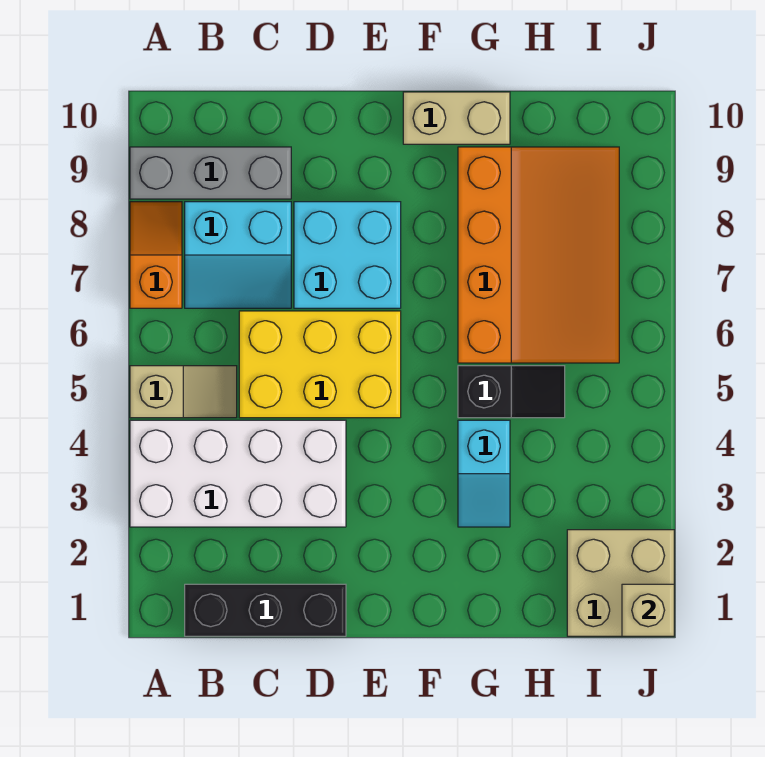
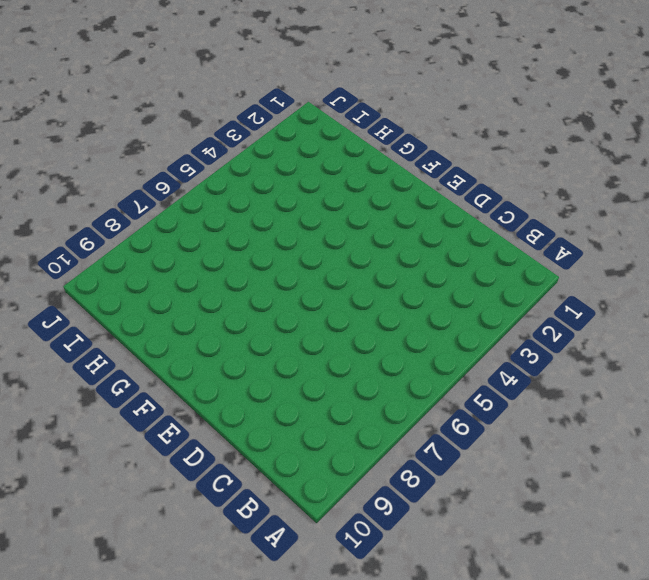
none -> white brick A3:D4 level 1
none -> tan slope A5:B5 level 1 top A
none -> orange slope A7:A8 level 1 top 7

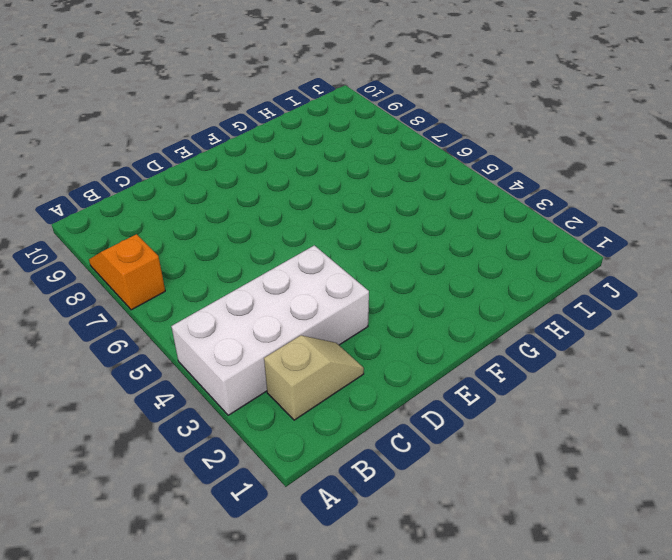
tan slope B2:C2 level 1 top B -> tan slope A5:B5 level 1 top A
none -> grey brick A9:C9 level 1
none -> black brick B1:D1 level 1
none -> cyan slope B7:C8 level 1 top 8

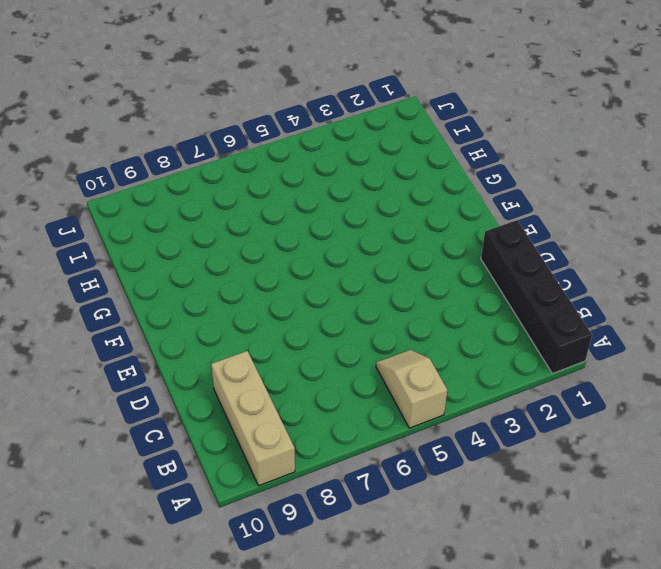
black brick A1:D1 level 1 -> black brick B1:D1 level 1
tan brick A9:C9 level 1 -> grey brick A9:C9 level 1
none -> white brick A3:D4 level 1
none -> orange slope A7:A8 level 1 top 7
none -> cyan slope B7:C8 level 1 top 8

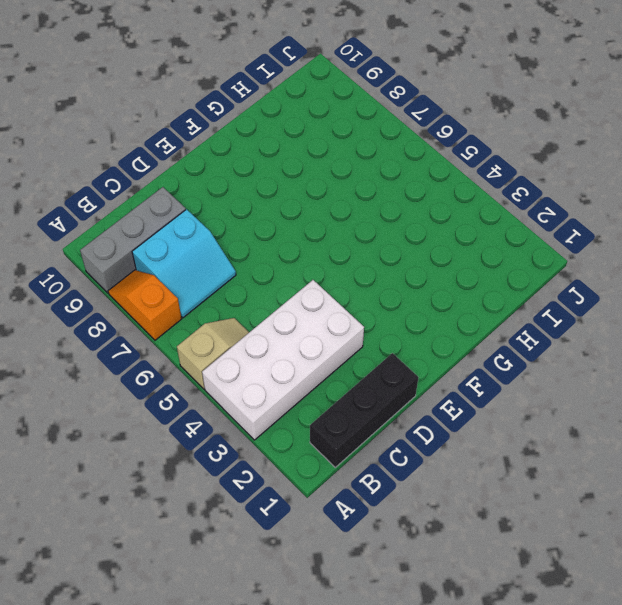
none -> yellow brick C5:E6 level 1
none -> cyan brick D7:E8 level 1
none -> tan brick F10:G10 level 1

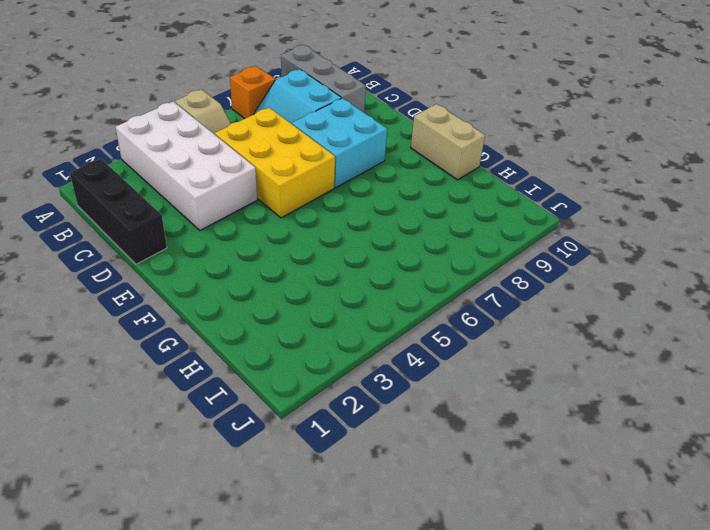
none -> cyan slope G3:G4 level 1 top 4
none -> black slope G5:H5 level 1 top G
none -> orange slope G6:I9 level 1 top G

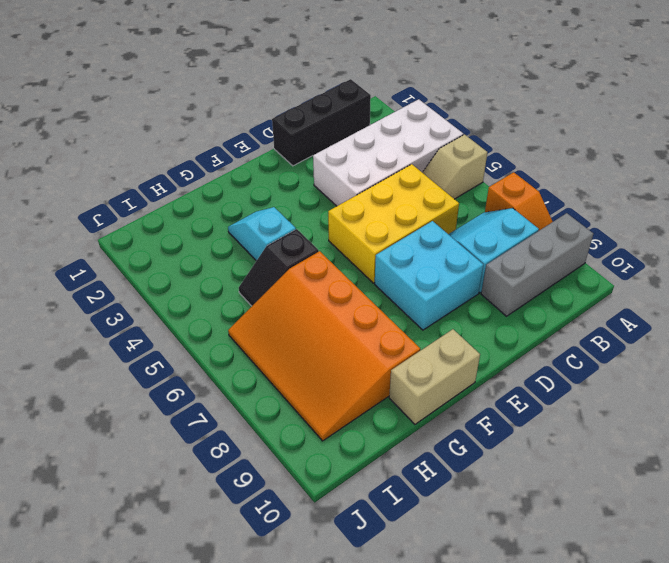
none -> tan brick I1:J2 level 1
none -> tan brick J1 level 2

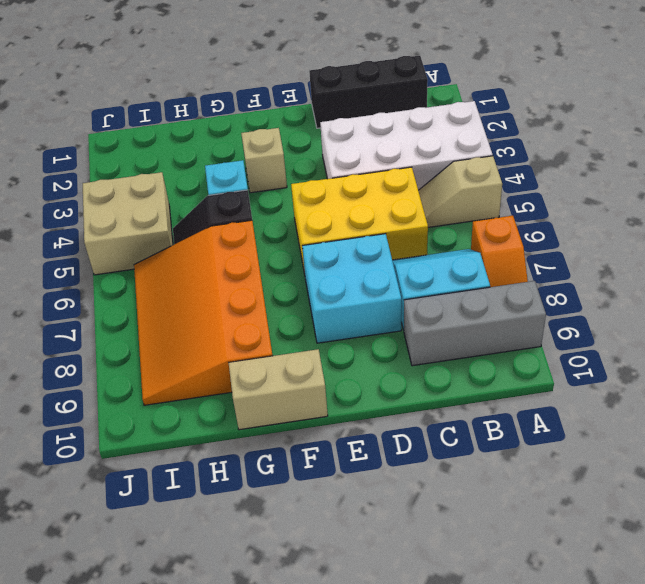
tan brick F3 level 1 -> tan brick J1 level 2
tan brick I4:J5 level 1 -> tan brick I1:J2 level 1

